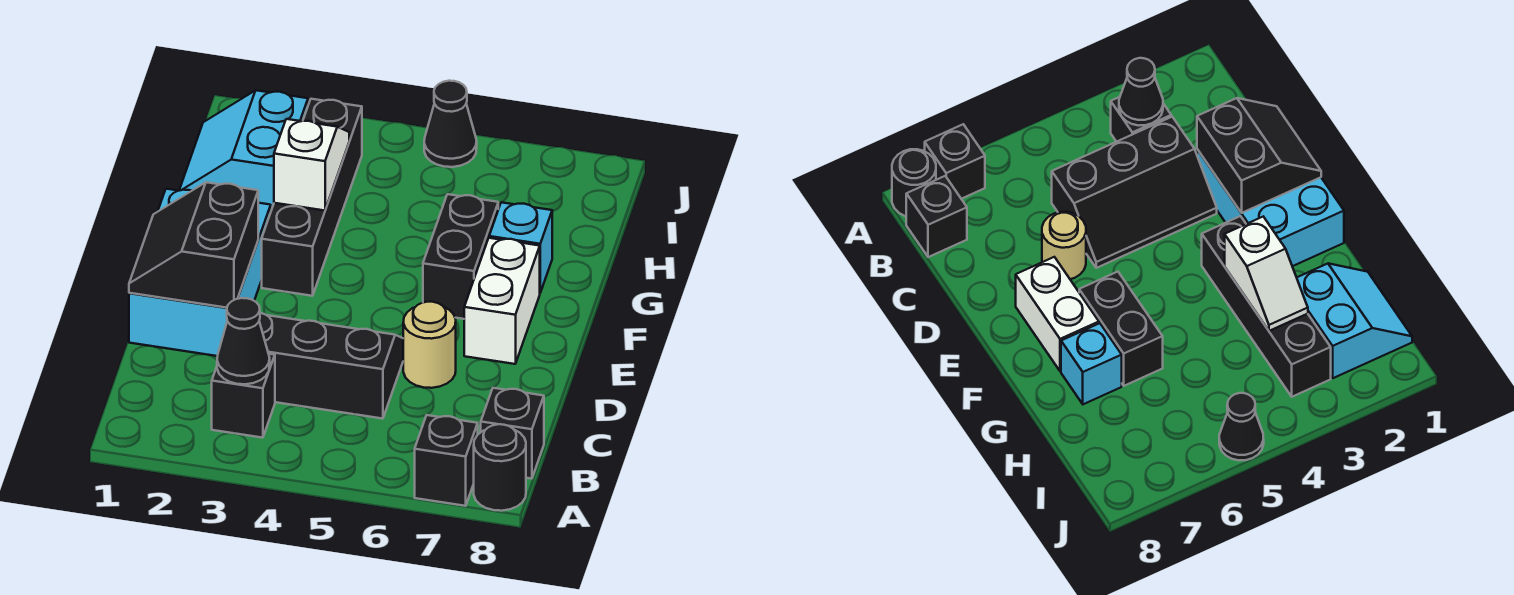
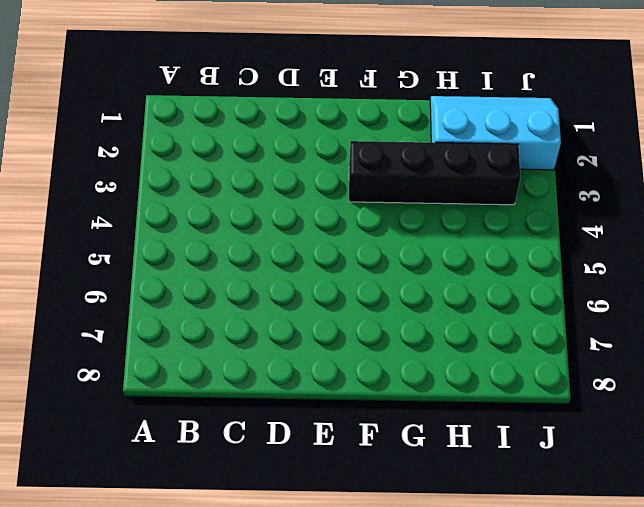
cyan slope H1:J2 level 1 top 2 -> cyan slope H1:I2 level 1 top 2
none -> black brick A7 level 1
none -> black round brick A8 level 1
none -> black brick B3 level 1

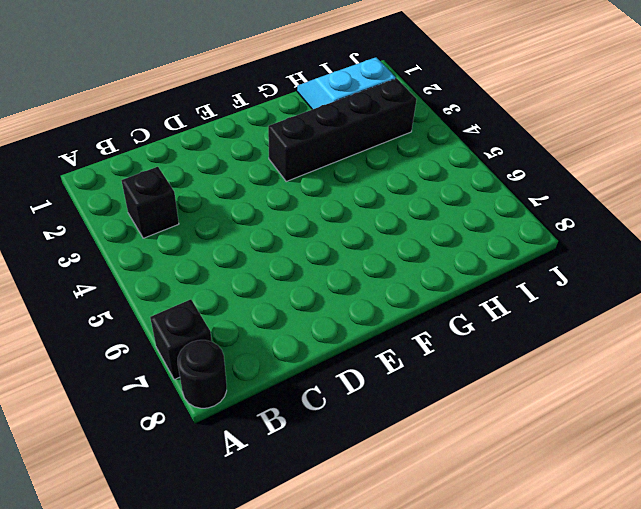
none -> black brick B8 level 1
none -> black slope C3:D5 level 1 top C
none -> cyan brick D1:F2 level 1

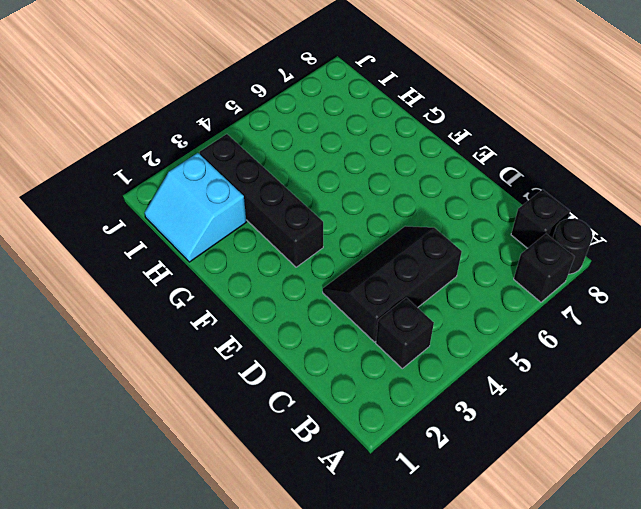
none -> cyan brick D1:F2 level 1
none -> tan round brick D6 level 1
none -> white brick E7:F7 level 1

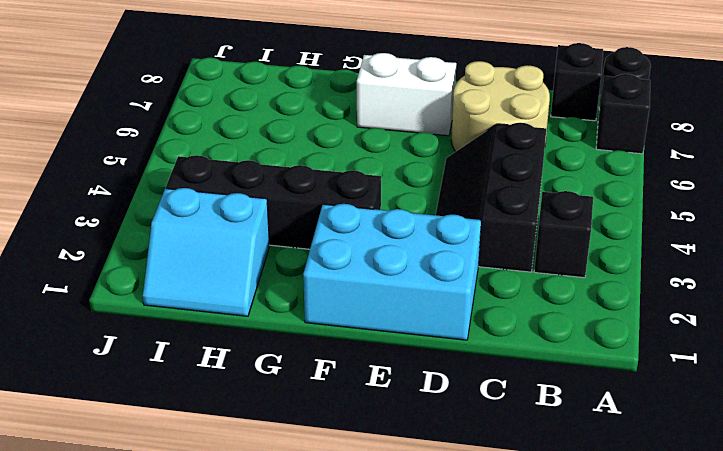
tan round brick C6:D7 level 1 -> tan round brick D6 level 1
none -> black brick F6:G6 level 1
none -> cyan brick G7 level 1
none -> black cone J5 level 1

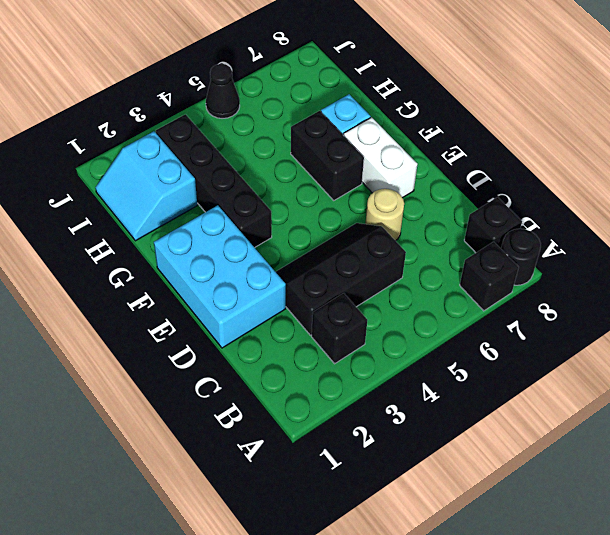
none -> black cone B3 level 2
none -> black slope D1:E2 level 2 top 2
none -> white slope G3:H3 level 2 top G

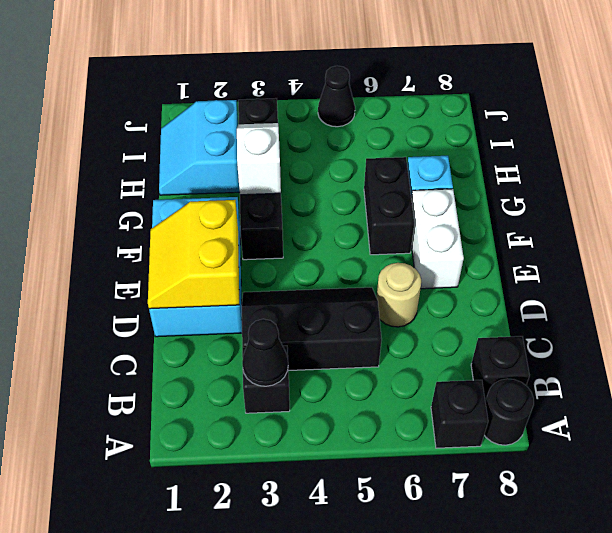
yellow slope D1:E2 level 2 top 2 -> black slope D1:E2 level 2 top 2

